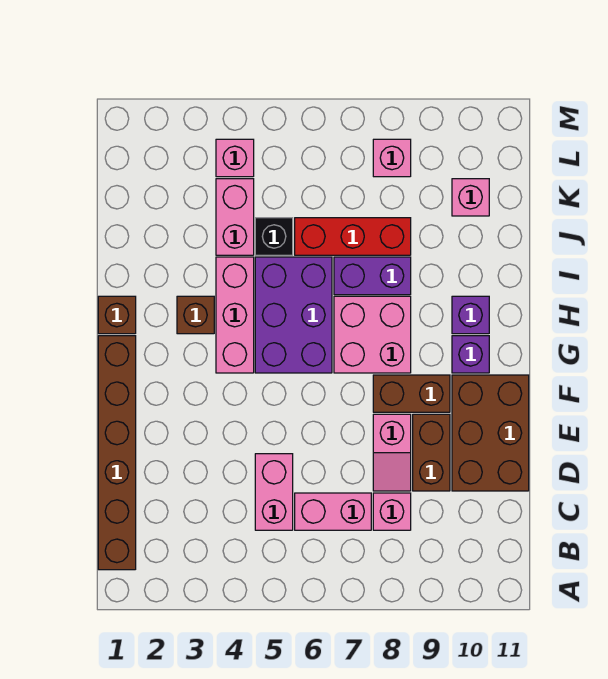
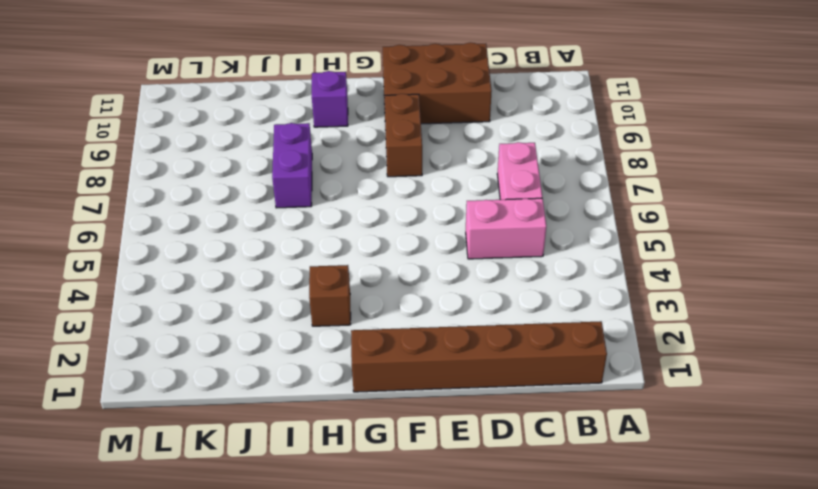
none -> pink brick C8 level 1
none -> pink slope D8:E8 level 1 top E
none -> brown brick D9:E9 level 1

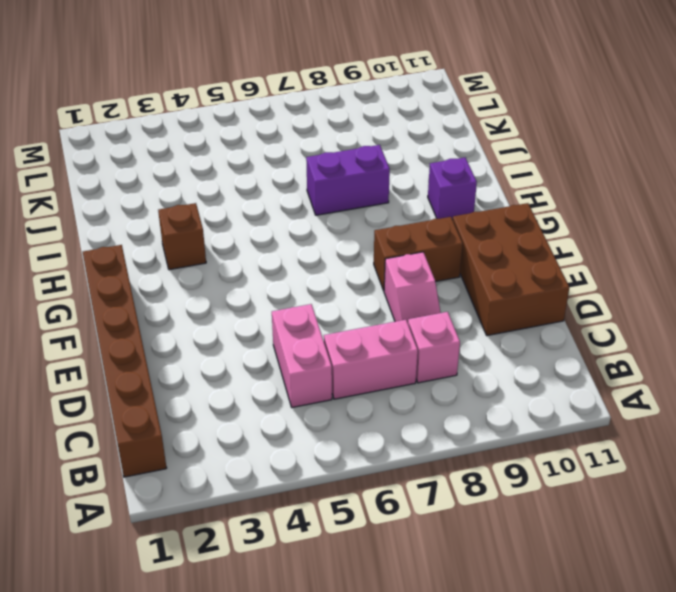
none -> brown brick D9:E9 level 1
none -> pink brick G4:I4 level 1
none -> purple brick G5:I6 level 1

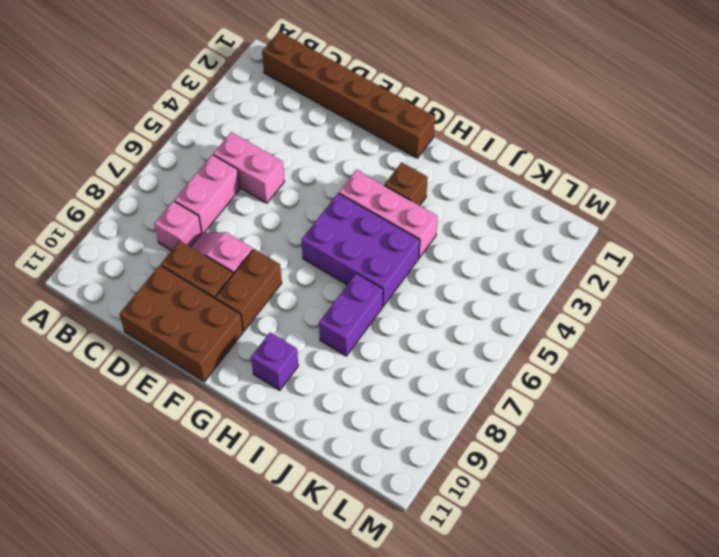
none -> pink brick G7:H8 level 1
none -> purple brick G10 level 1
none -> brown brick H1 level 1

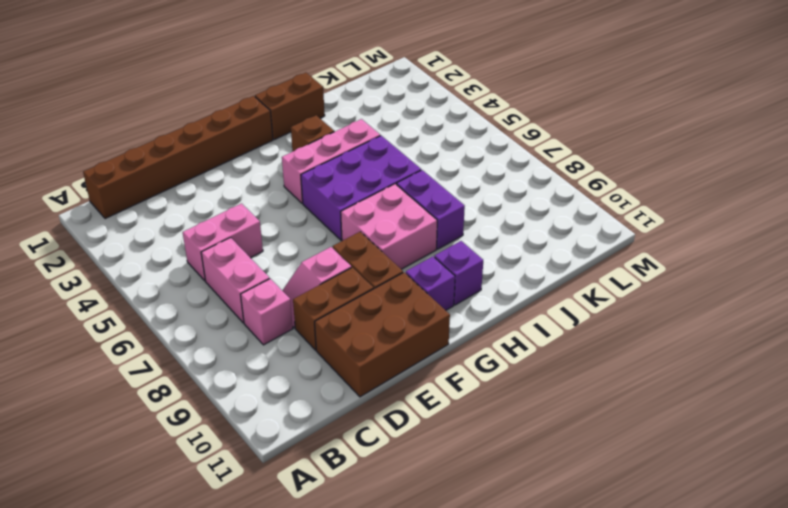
brown brick H1:I1 level 1 -> brown brick H1 level 1
none -> pink brick J4:K4 level 1
none -> black brick J5 level 1
none -> red brick J6:J8 level 1

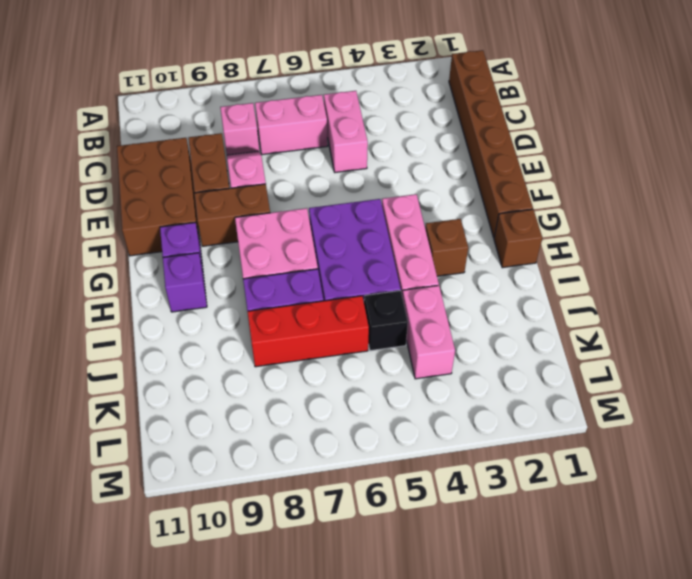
none -> pink brick K10 level 1
none -> pink brick L4 level 1
none -> pink brick L8 level 1

